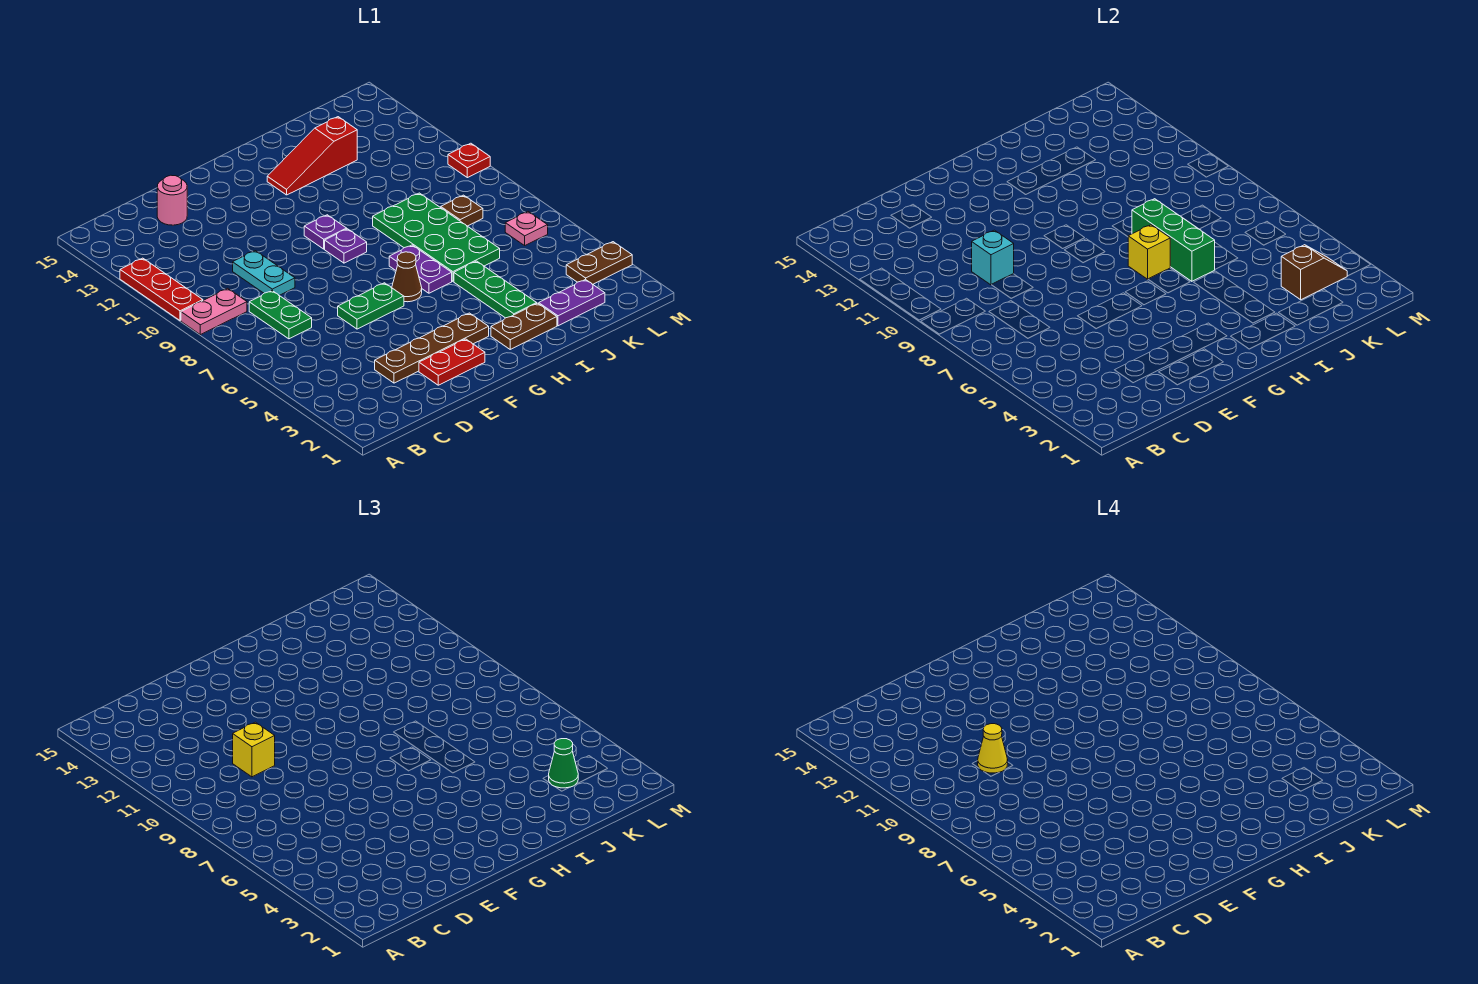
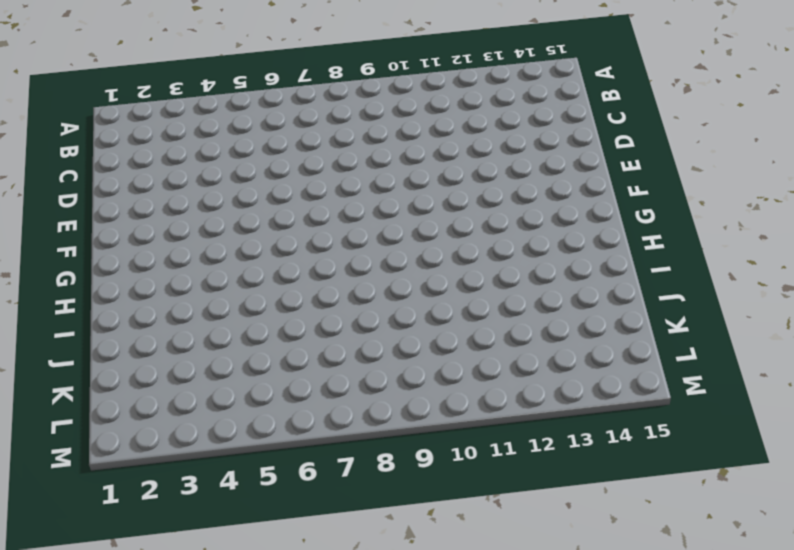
none -> pink plate A9:B9 level 1
none -> red plate A10:A12 level 1
none -> green plate C7:C8 level 1

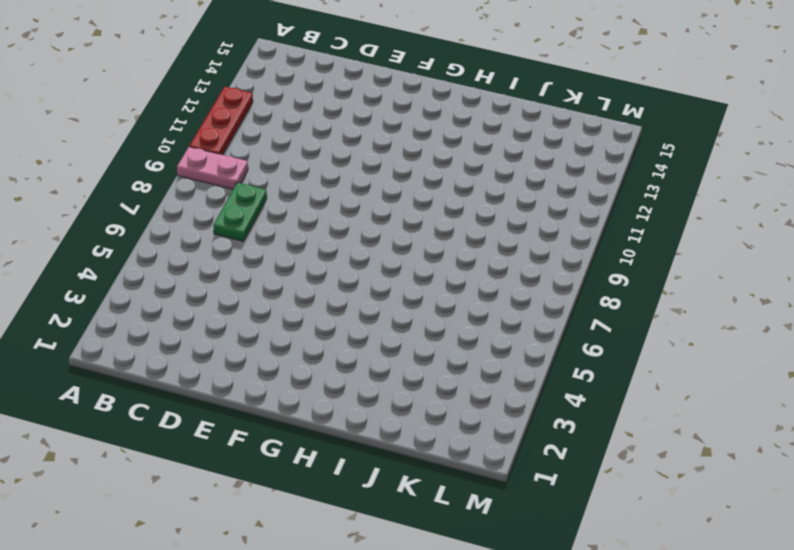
none -> brown plate D3:G3 level 1
none -> cyan plate D9:D10 level 1
none -> pink round brick D14 level 1

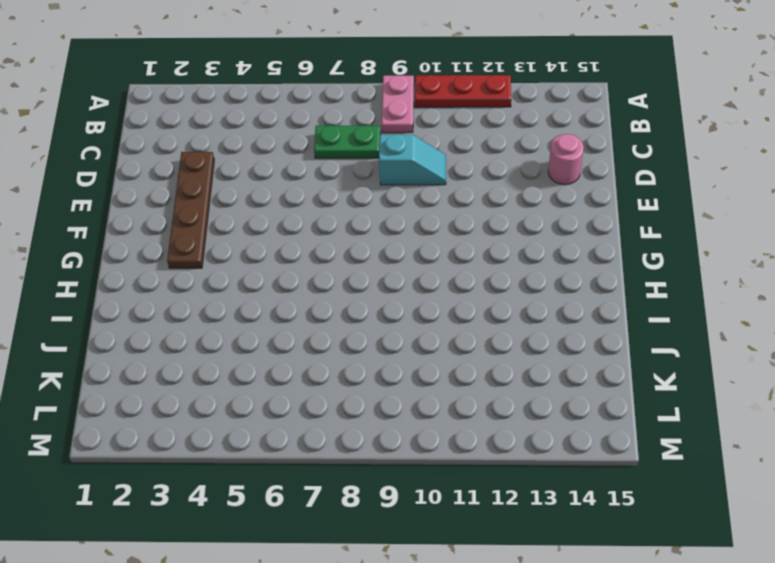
cyan slope D9:D10 level 1 top 9 -> cyan plate D9:D10 level 1
none -> red plate E2:F2 level 1
none -> green plate E6:F6 level 1
none -> brown cone G6 level 1

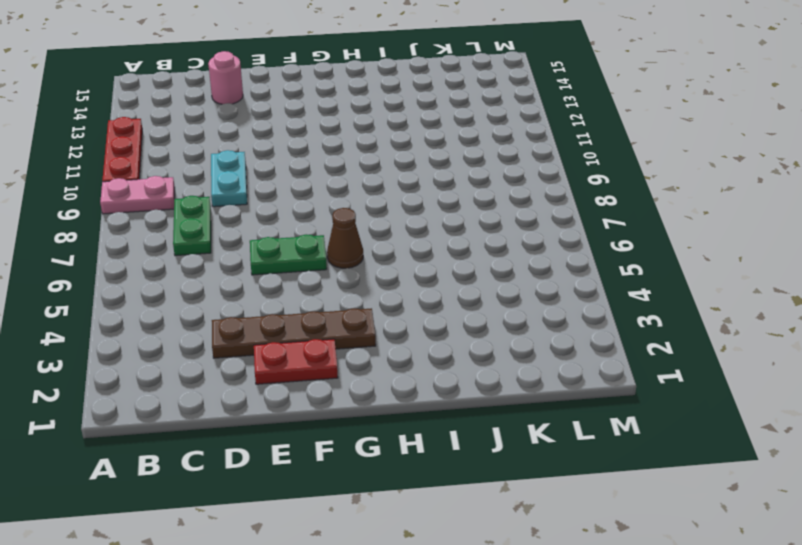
none -> purple plate G9 level 1
none -> purple plate G10 level 1
none -> brown plate H2:I2 level 1

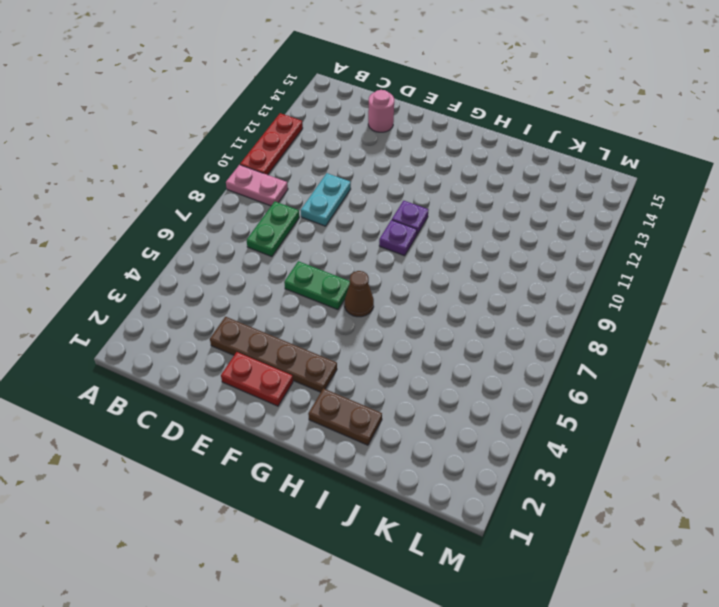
none -> purple plate H6:H7 level 1
none -> red slope H13:J13 level 1 top J
none -> green plate I3:I5 level 1

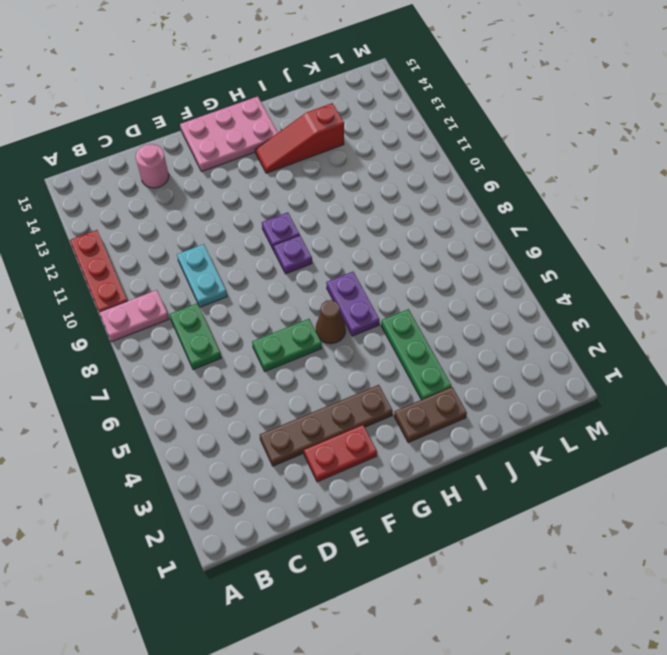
pink plate F14:H15 level 1 -> none
none -> green plate I6:J9 level 1
none -> purple plate J2:K2 level 1
none -> brown plate K8 level 1

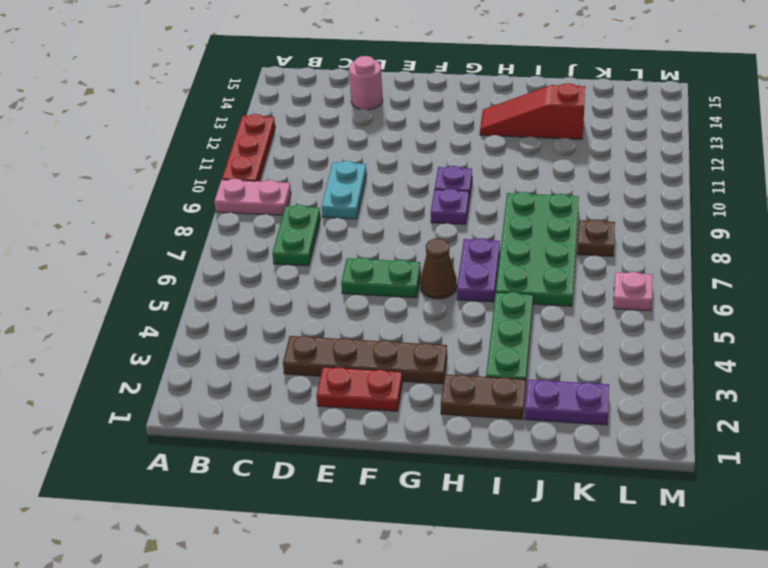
none -> brown plate L3:M3 level 1
none -> red plate M10 level 1
none -> cyan brick D10 level 2

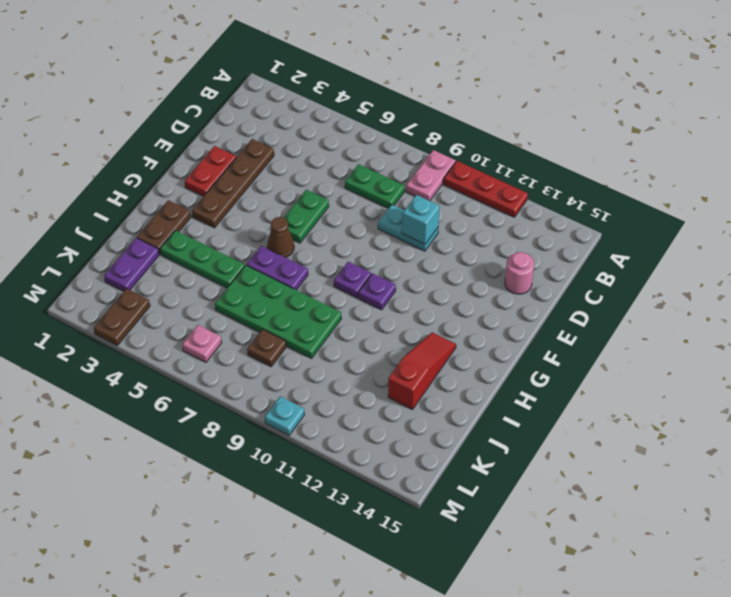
cyan plate M10 level 1 -> red plate M10 level 1
none -> yellow brick H7 level 2
none -> green brick I6:I8 level 2
none -> brown slope K3:L3 level 2 top K

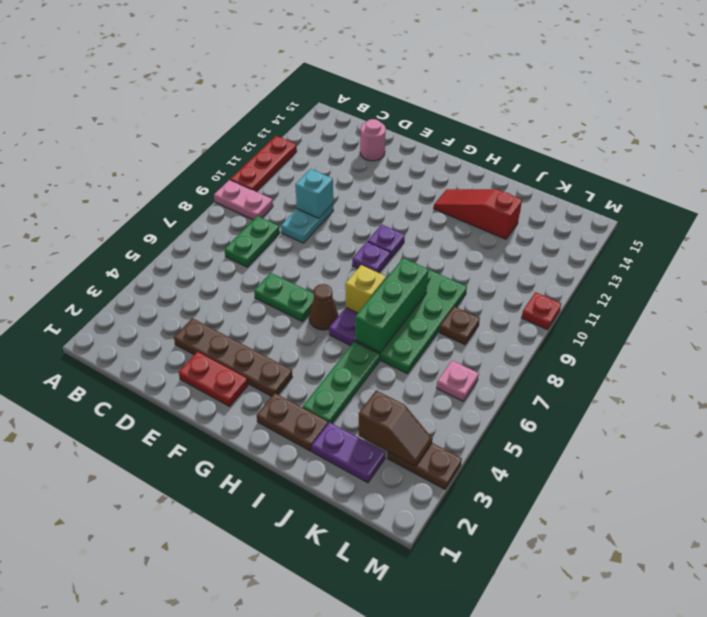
none -> yellow brick D10 level 3
none -> green cone K3 level 3
none -> yellow cone D10 level 4

